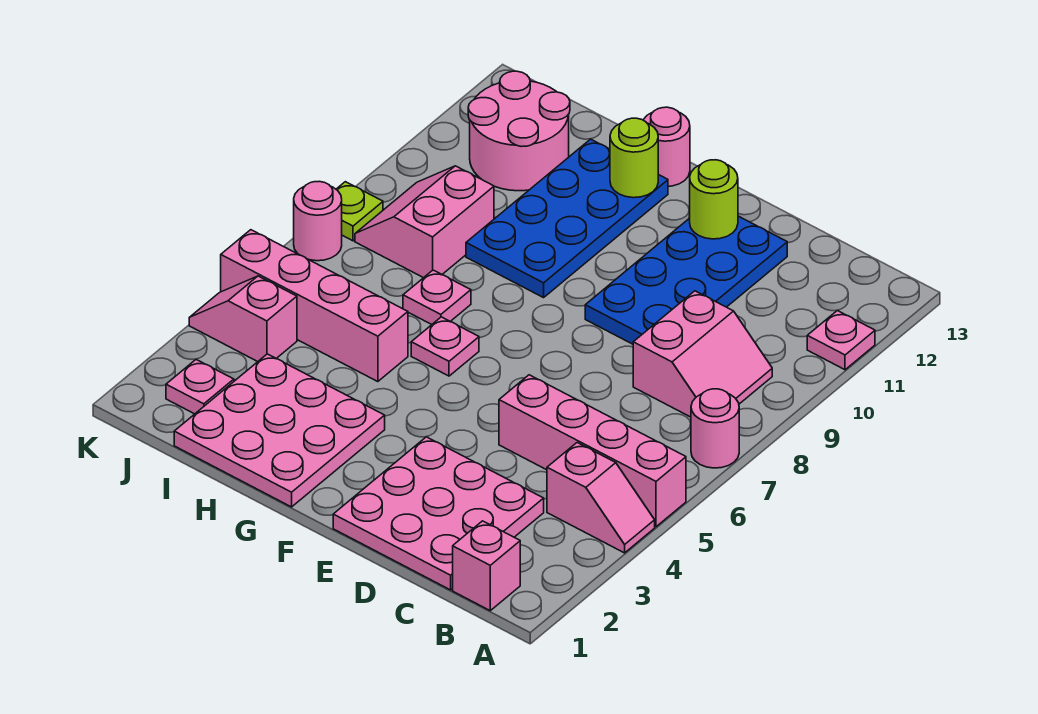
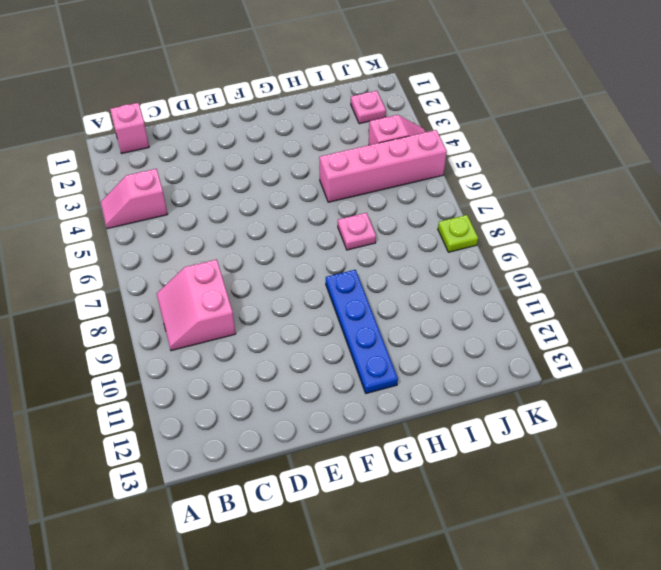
blue plate G9:G12 level 1 -> blue plate G9:H12 level 1
none -> pink brick A5:D5 level 1
none -> pink round brick A7 level 1
none -> pink plate A11 level 1

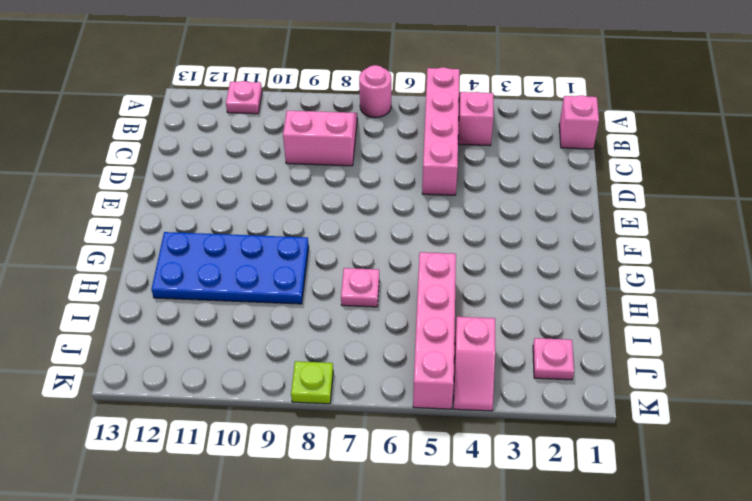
none -> pink plate C1:E3 level 1
none -> blue plate D9:E12 level 1
none -> pink plate G1:I3 level 1

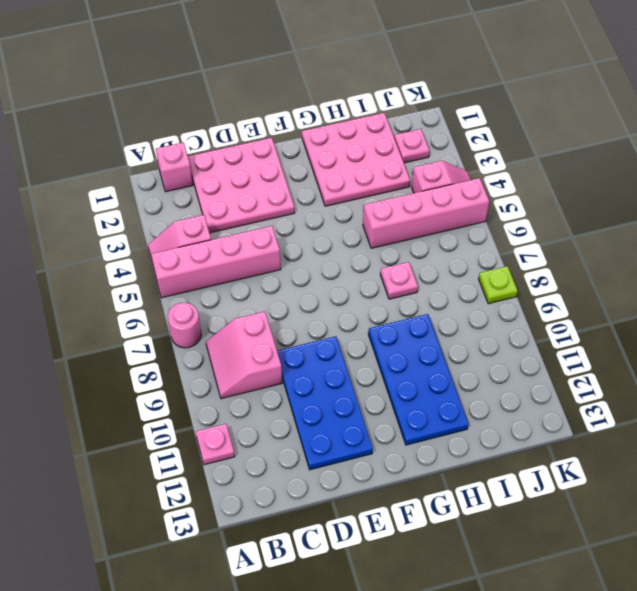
none -> pink plate G6 level 1
none -> pink round brick G13 level 1
none -> pink slope I8:J9 level 1 top I

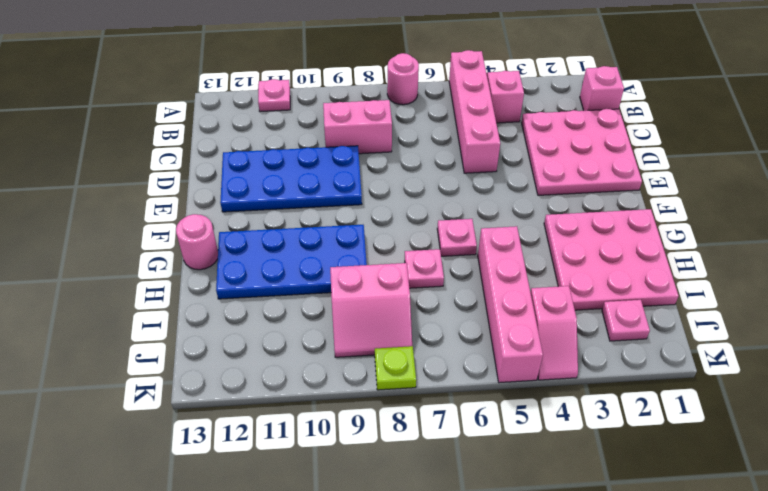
none -> pink round brick I11:J12 level 1
none -> pink round brick K7 level 1
none -> lime round brick E12 level 2

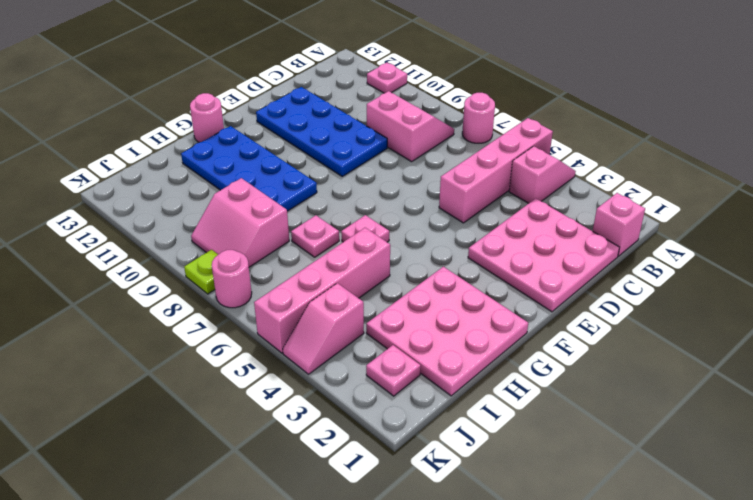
none -> pink round brick I11:J12 level 1
none -> lime round brick E12 level 2
none -> lime round brick G12 level 2

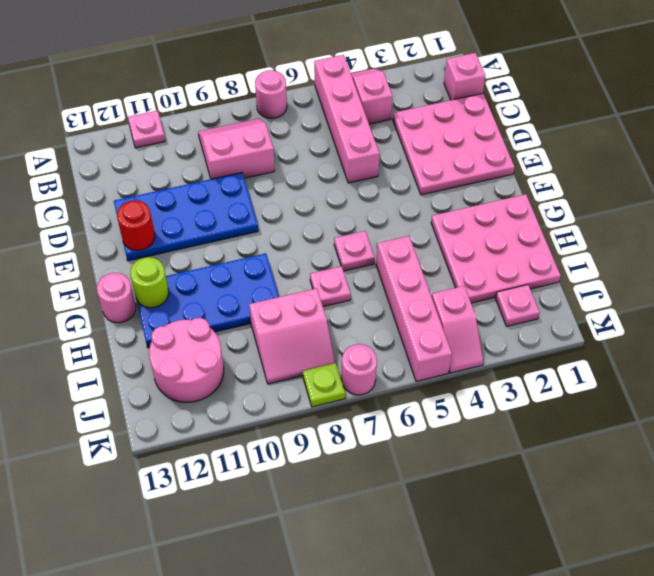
red round brick E12 level 2 -> lime round brick E12 level 2

